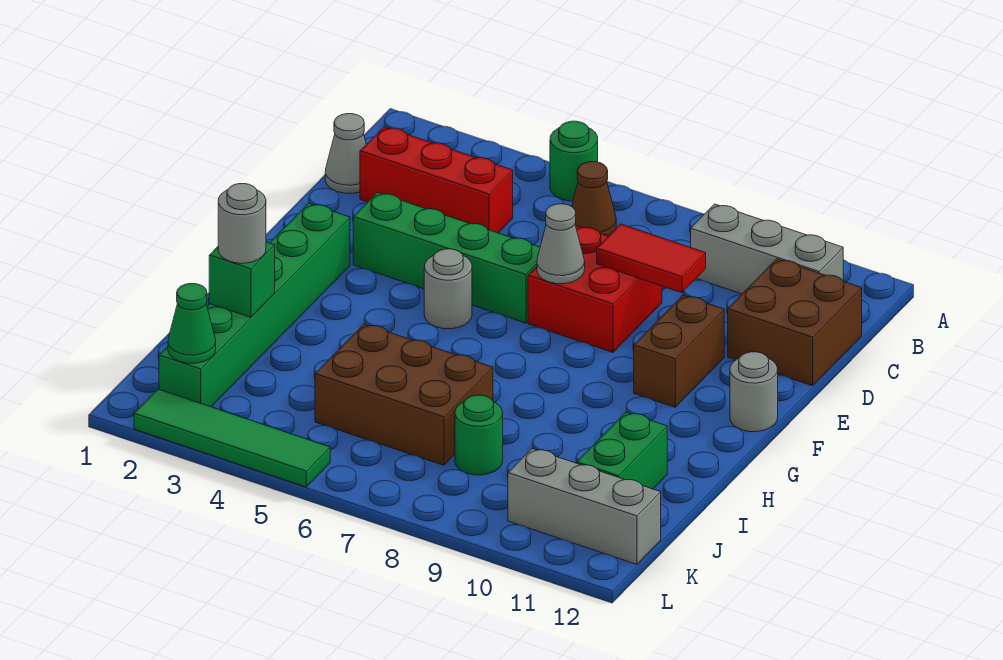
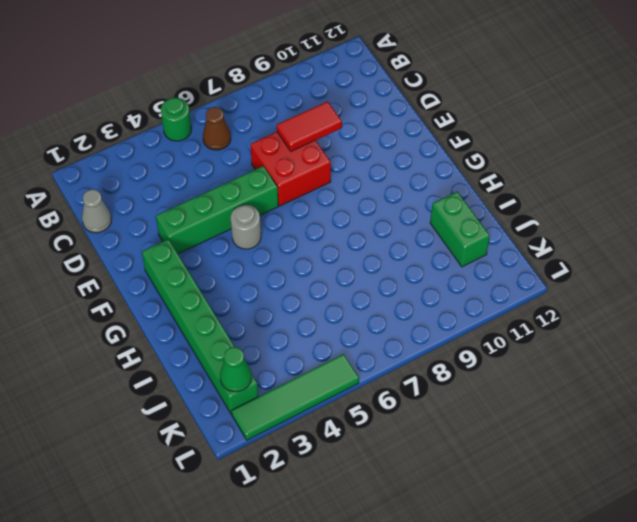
none -> grey brick B9:B11 level 1
none -> red brick C2:C4 level 1
none -> brown brick C11:D12 level 1

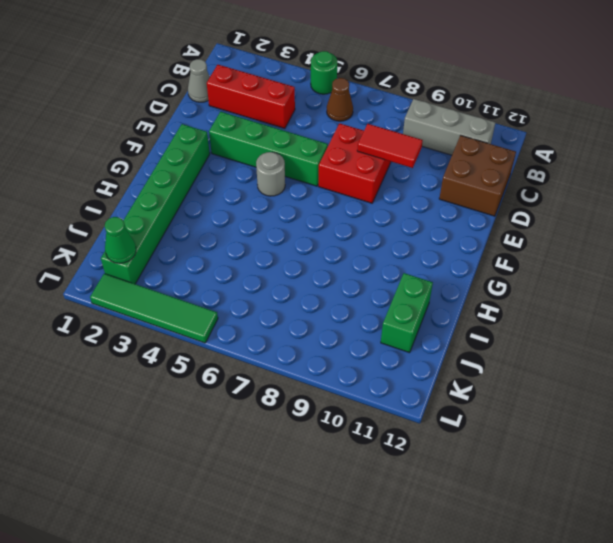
none -> brown brick E10:F10 level 1
none -> grey round brick F12 level 1
none -> brown brick I5:J7 level 1

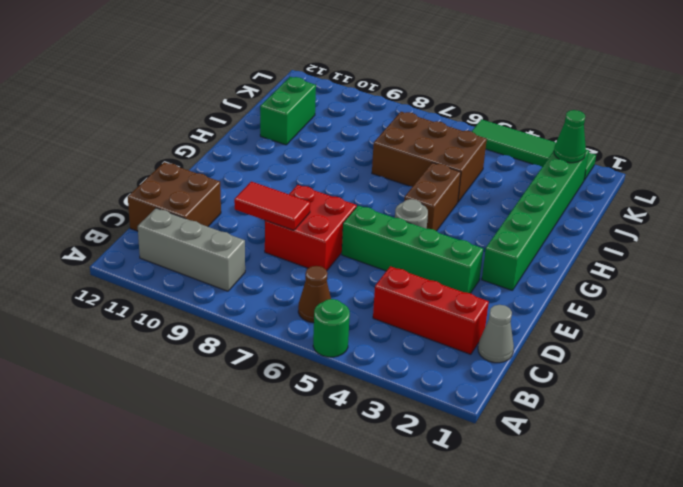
brown brick G5:H5 level 1 -> brown brick E10:F10 level 1
none -> grey round brick F12 level 1
none -> green round brick J8 level 1
none -> grey brick K10:K12 level 1

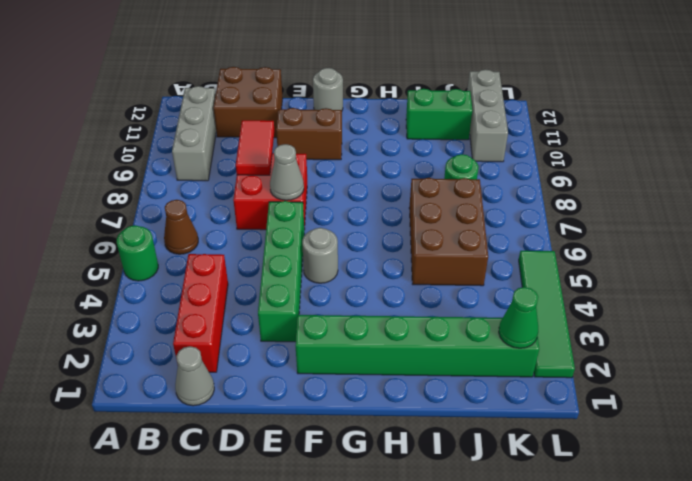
none -> green brick I2 level 2
none -> grey round brick I2 level 3

